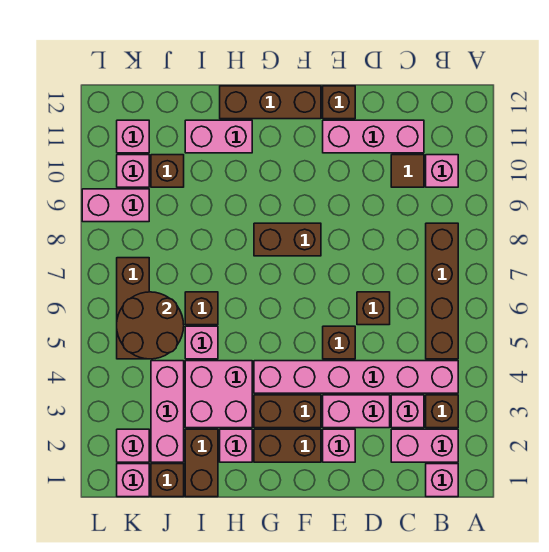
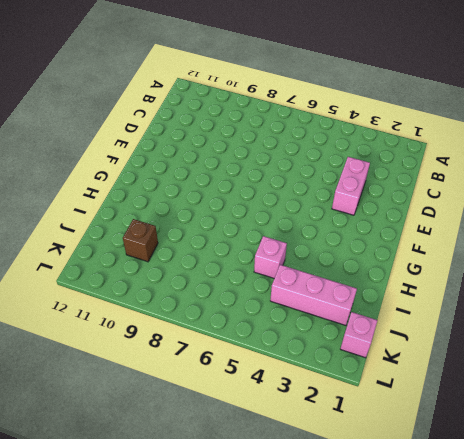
none -> pink brick B1 level 1
none -> pink brick B2:C2 level 1
none -> brown brick B3 level 1
none -> pink brick B4:G4 level 1

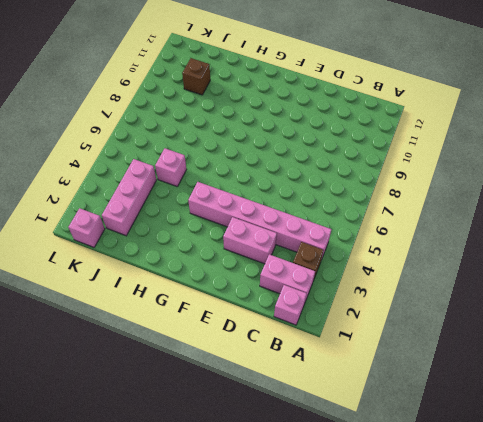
none -> brown brick B5:B8 level 1
none -> pink brick B10 level 1
none -> pink brick C3 level 1
none -> brown tile C10 level 1

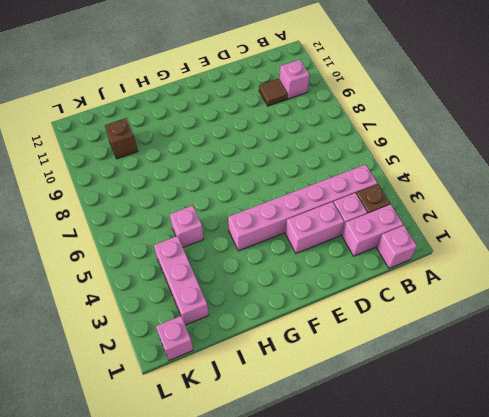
none -> brown brick B5:B8 level 1
none -> pink brick C11:E11 level 1
none -> brown brick D6 level 1
none -> pink brick E2 level 1

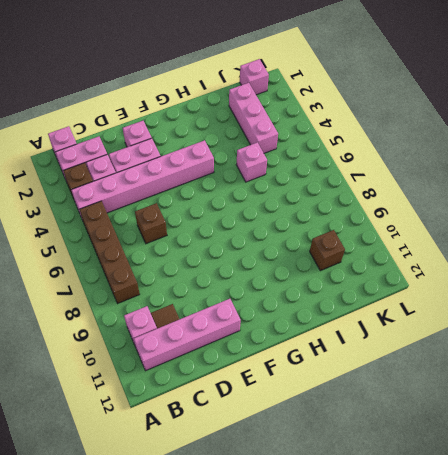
pink brick B11:E11 level 1 -> pink brick C11:E11 level 1
none -> brown brick E5 level 1
none -> brown brick E12 level 1
none -> brown brick F2:G2 level 1
none -> brown brick F3:G3 level 1

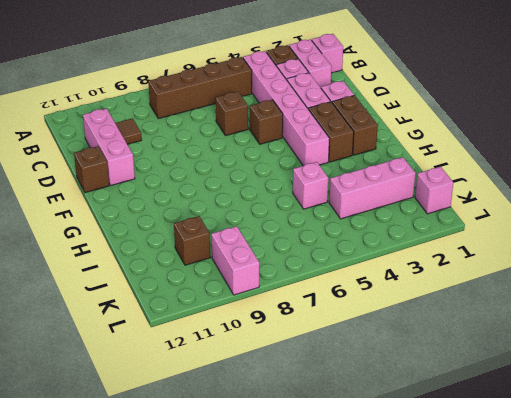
none -> pink brick B10 level 1
none -> brown brick F8:G8 level 1
none -> brown brick F12:H12 level 1
none -> pink brick H2 level 1

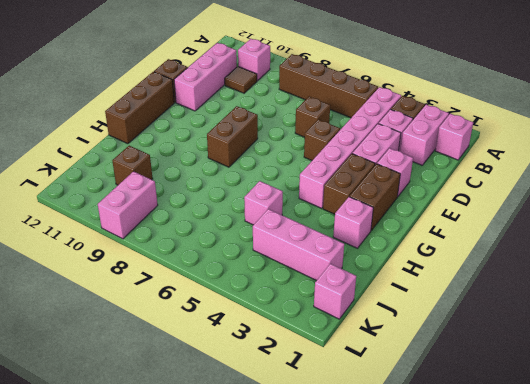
none -> pink brick H3:I4 level 1
none -> pink brick H11:I11 level 1
none -> brown brick I1:I2 level 1
none -> brown brick I6 level 1

